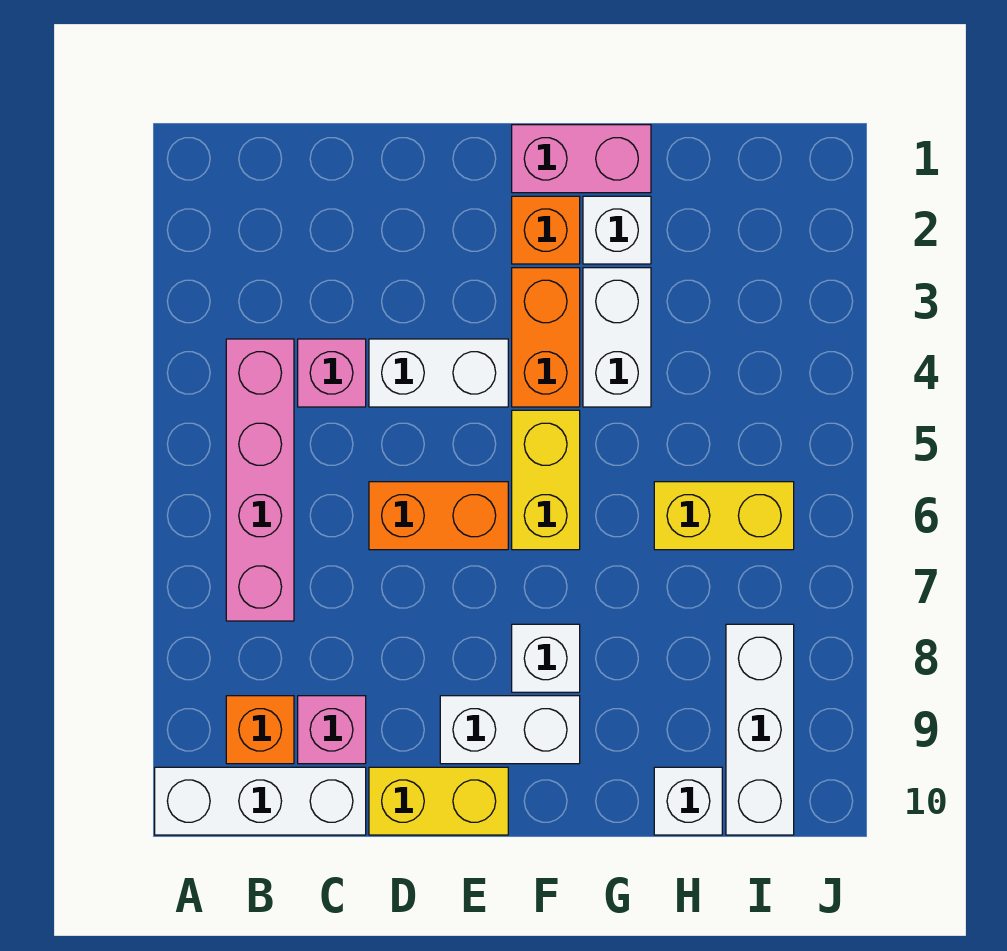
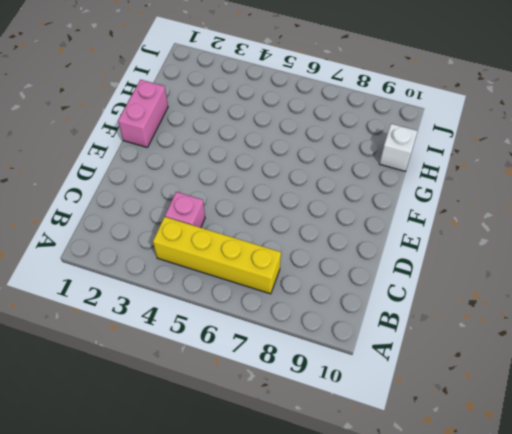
yellow brick B4:B7 level 1 -> pink brick B4:B7 level 1
none -> white brick A10:C10 level 1
none -> orange brick B9 level 1
none -> pink brick C9 level 1

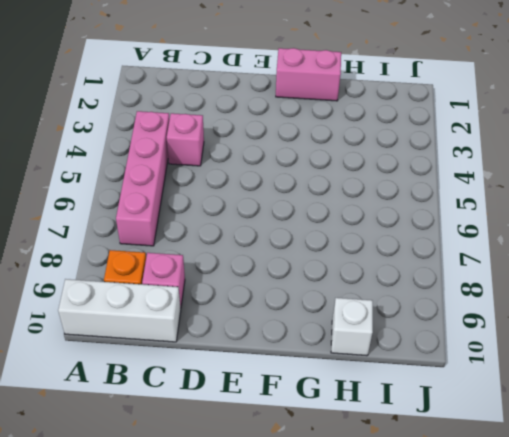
none -> white brick D4:E4 level 1
none -> orange brick D6:E6 level 1
none -> yellow brick D10:E10 level 1

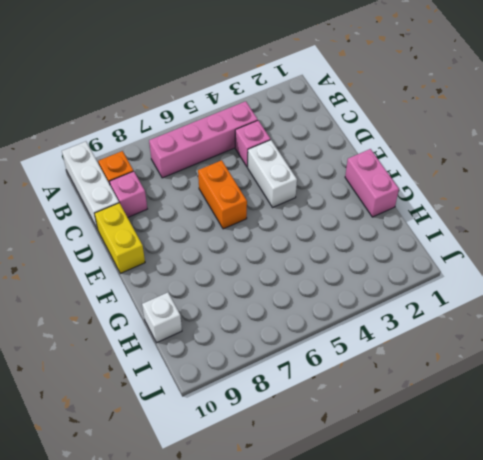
none -> white brick E9:F9 level 1
none -> orange brick F2 level 1
none -> orange brick F3:F4 level 1

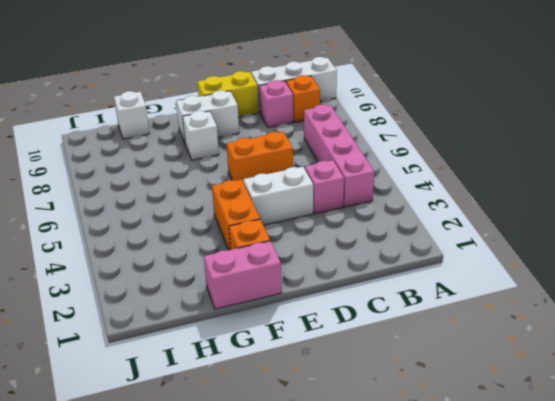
none -> yellow brick F5:F6 level 1
none -> white brick G2 level 1
none -> white brick G3:G4 level 1

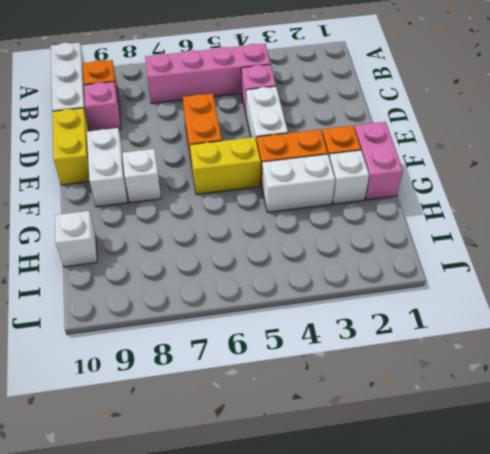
none -> yellow brick H6:I6 level 1
none -> white brick I8:I10 level 1

